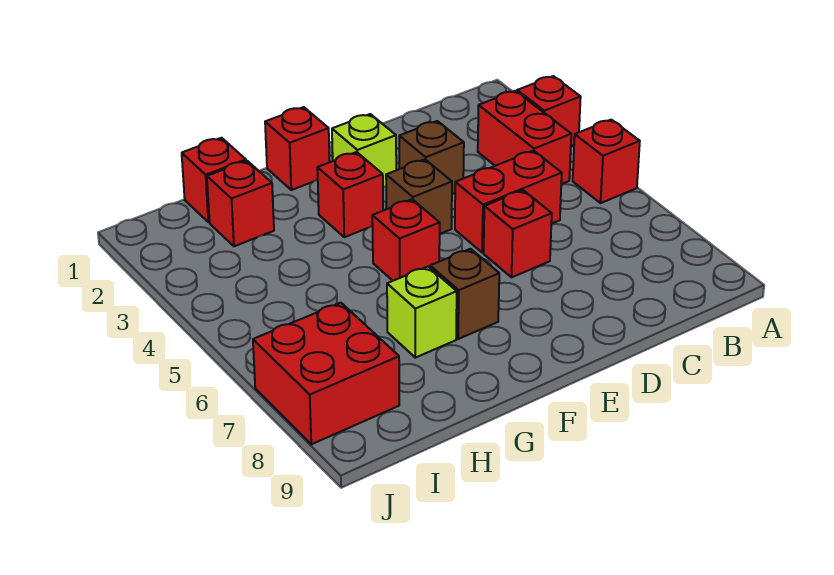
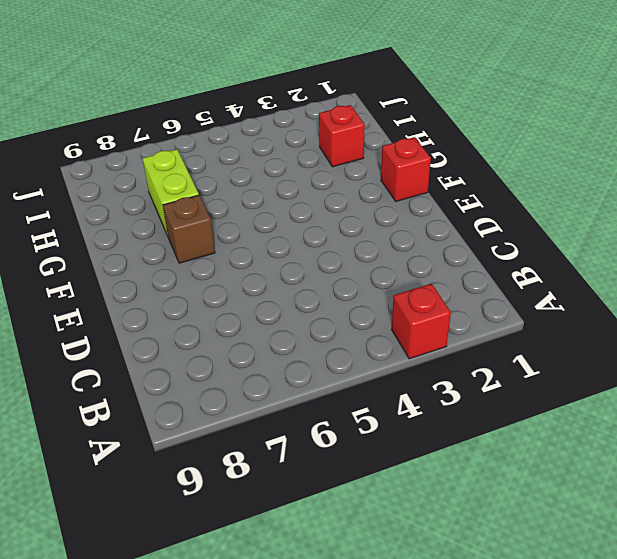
lime brick G7:H7 level 1 -> lime brick G7 level 1
none -> red brick A5 level 1
none -> red brick B3:B4 level 1
none -> red brick C5:D5 level 1

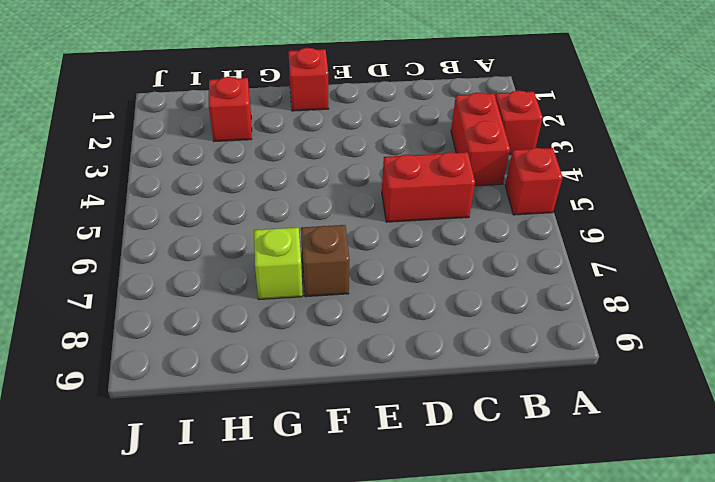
none -> brown brick D3 level 1
none -> red brick D6 level 1
none -> lime brick E2 level 1

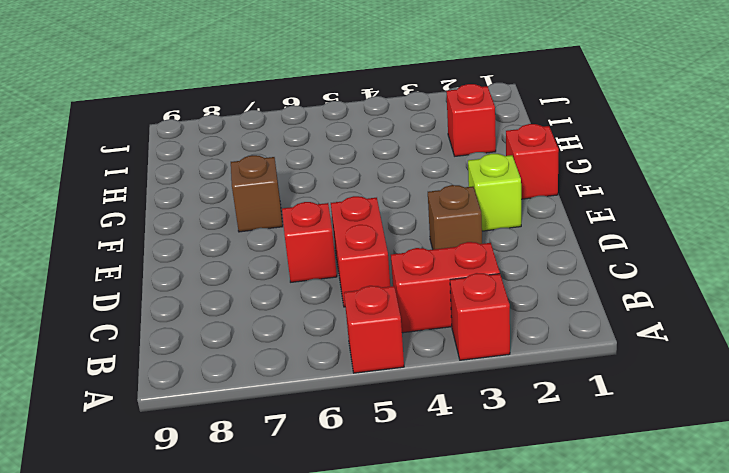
none -> brown brick E4 level 1
none -> red brick F3 level 1
none -> red brick F5 level 1

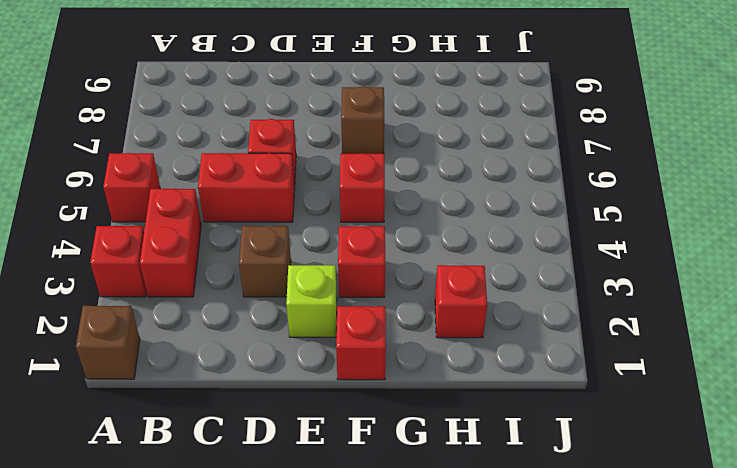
brown brick A1 level 1 -> brown brick E4 level 1
none -> lime brick G7 level 1
none -> red brick H1 level 1
none -> red brick I7:J8 level 1

